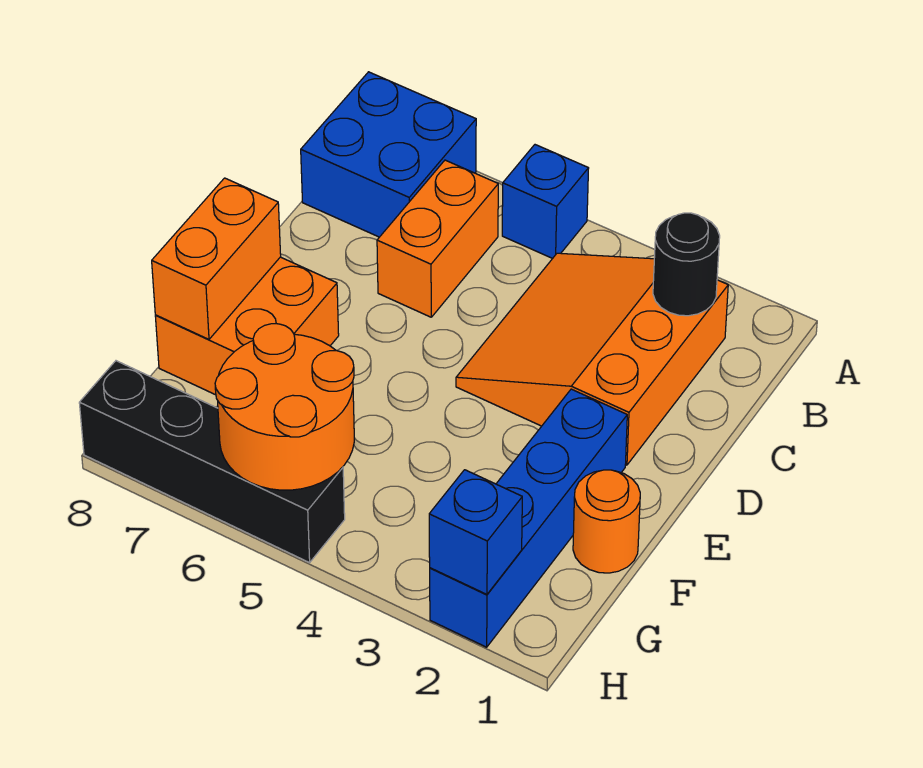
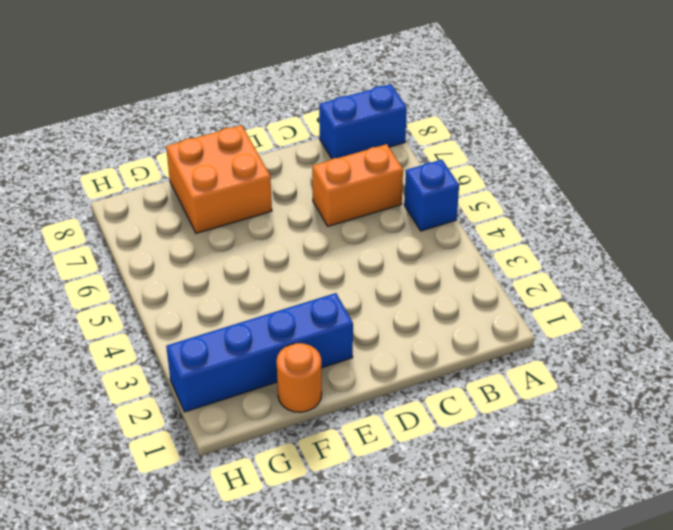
blue brick A8:B8 level 1 -> blue brick A7:B8 level 1
none -> orange slope B2:D4 level 1 top 2
none -> black brick H5:H8 level 1
none -> black round brick B2 level 2

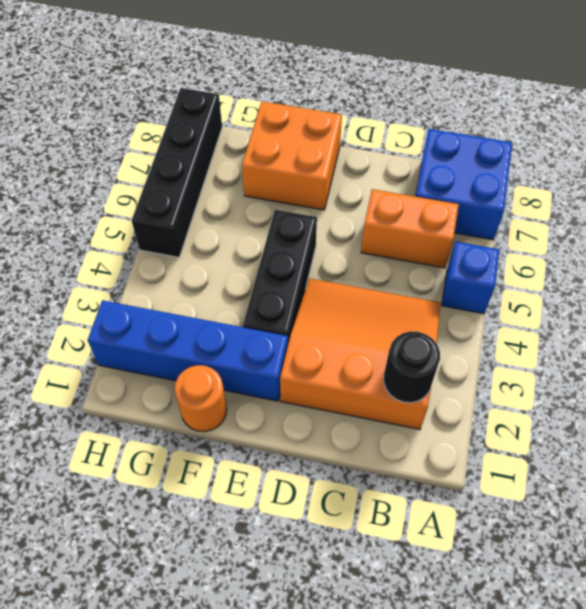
black brick E3:E5 level 1 -> none
none -> orange brick E8:F8 level 2
none -> orange round brick G5:H6 level 2
none -> blue brick H2 level 2

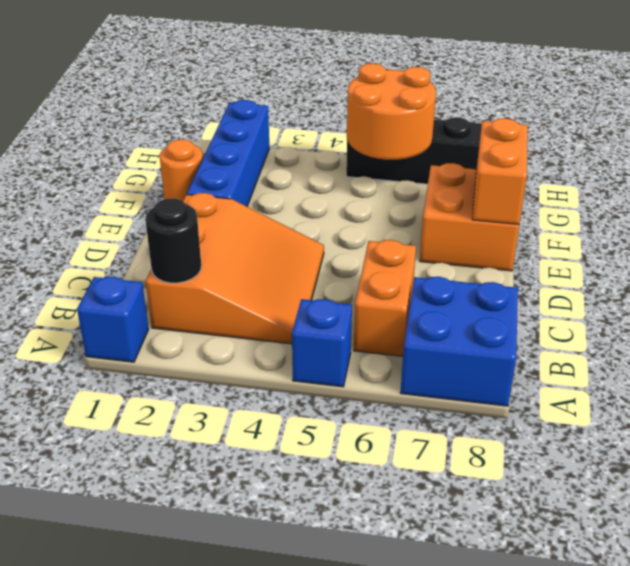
blue brick A1 level 1 -> blue brick H2 level 2

